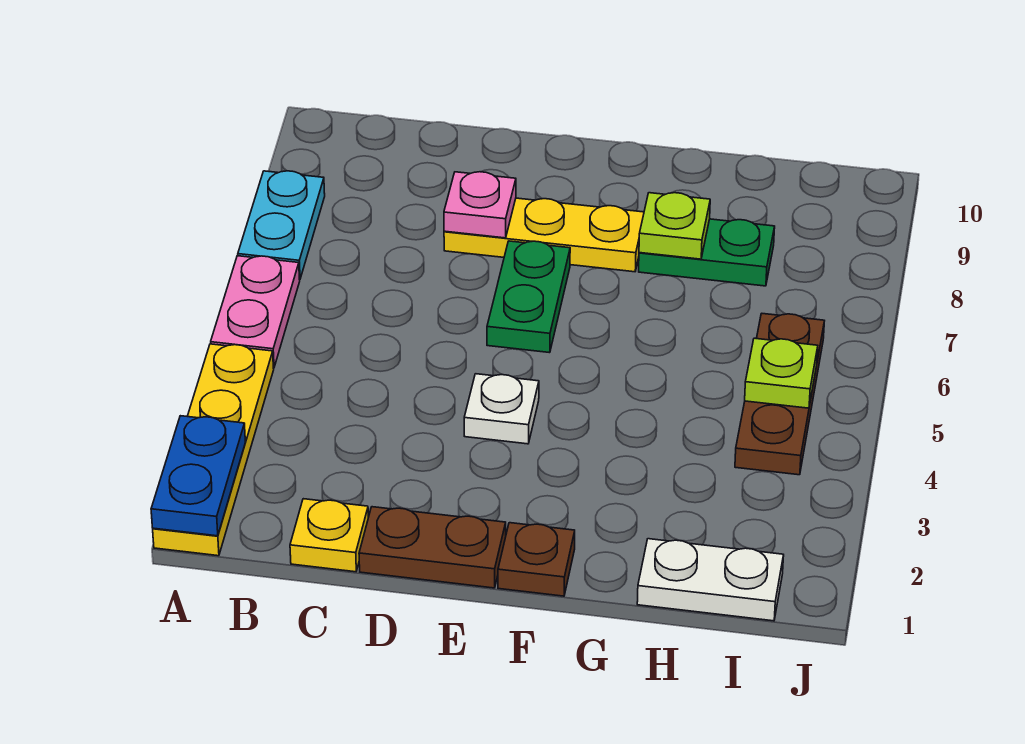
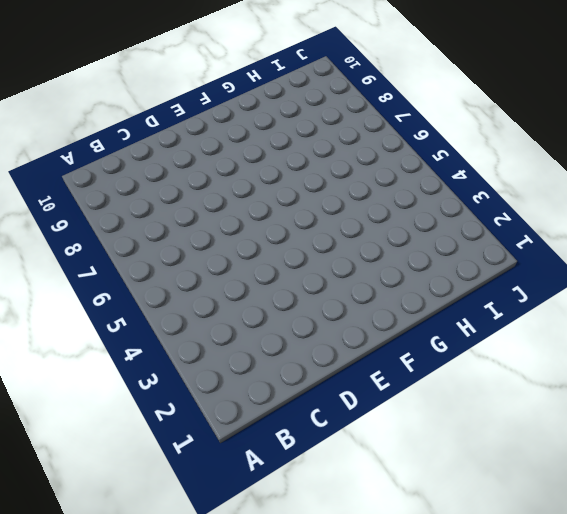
none -> yellow plate A1:A4 level 1
none -> pink plate A5:A6 level 1
none -> cyan plate A7:A8 level 1

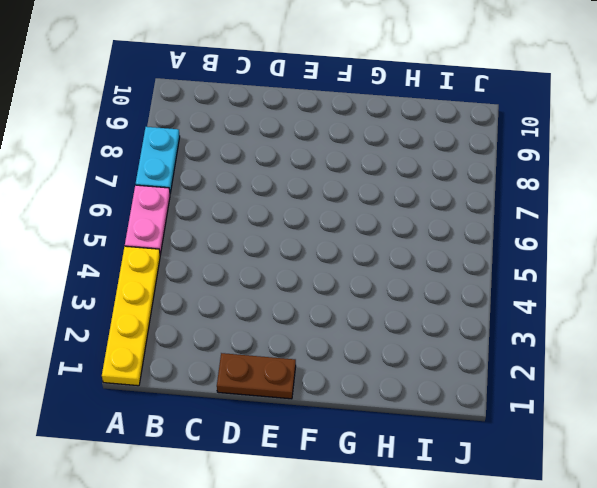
none -> yellow plate C1 level 1
none -> yellow plate D8:F8 level 1
none -> white plate E4 level 1

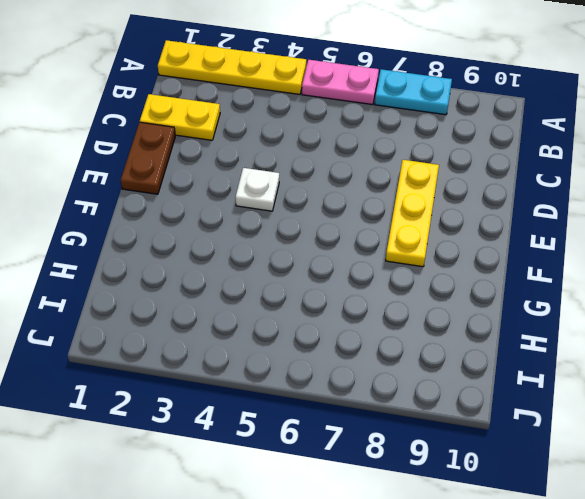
yellow plate C1:C2 level 1 -> yellow plate C1 level 1
none -> green plate E6:E7 level 1
none -> brown plate F1 level 1
none -> green plate G8:H8 level 1

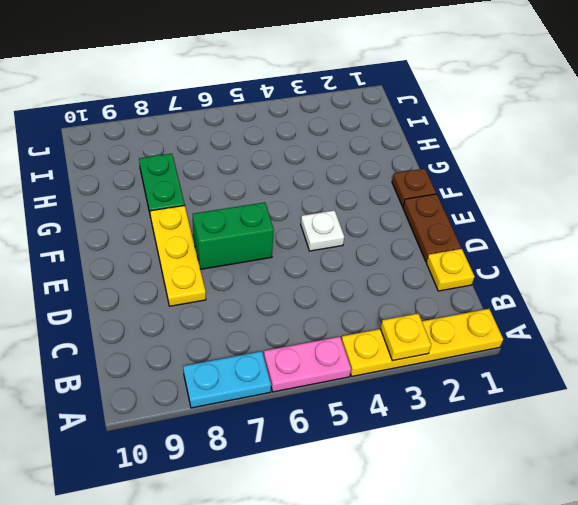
yellow plate A3 level 2 -> none
green brick E6:E7 level 1 -> green plate E6:E7 level 1
none -> white plate H1:I1 level 1
none -> brown plate I4:I6 level 1
none -> blue plate A1:A2 level 2

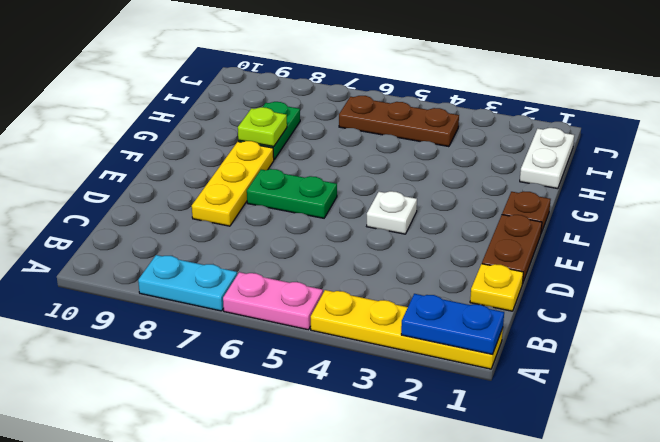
none -> pink plate D8 level 2
none -> lime plate I5 level 2

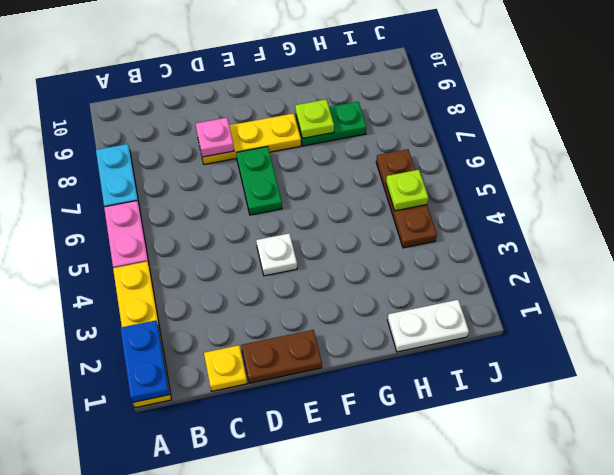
none -> brown plate F1 level 1

